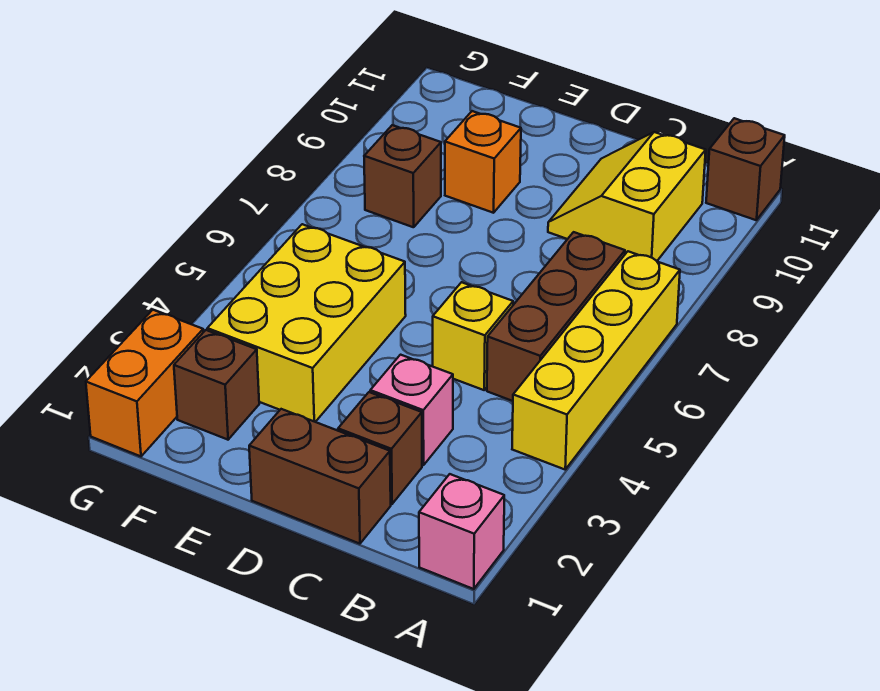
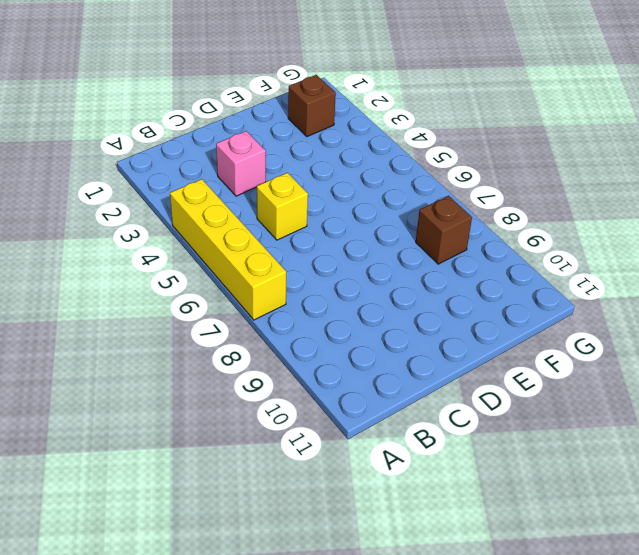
none -> pink brick A1 level 1
none -> brown brick A11 level 1
none -> brown brick B5:B7 level 1

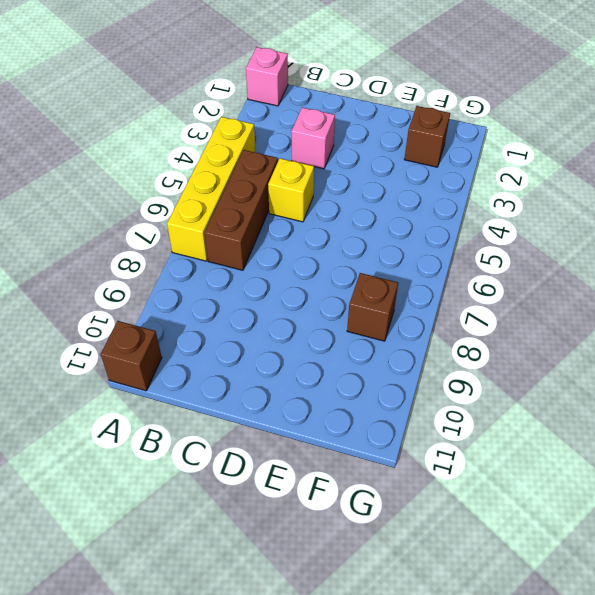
none -> yellow slope B9:C10 level 1 top B
none -> brown brick C1:D1 level 1
none -> brown brick C2 level 1

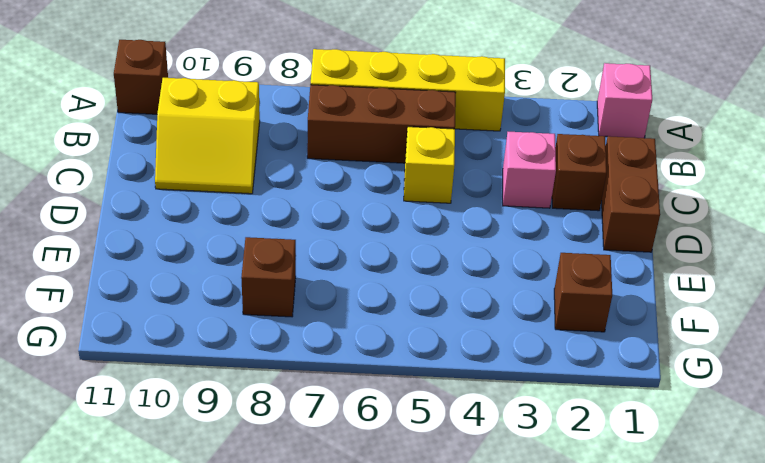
none -> yellow brick E3:F5 level 1
none -> orange brick E9 level 1
none -> orange brick G1:G2 level 1

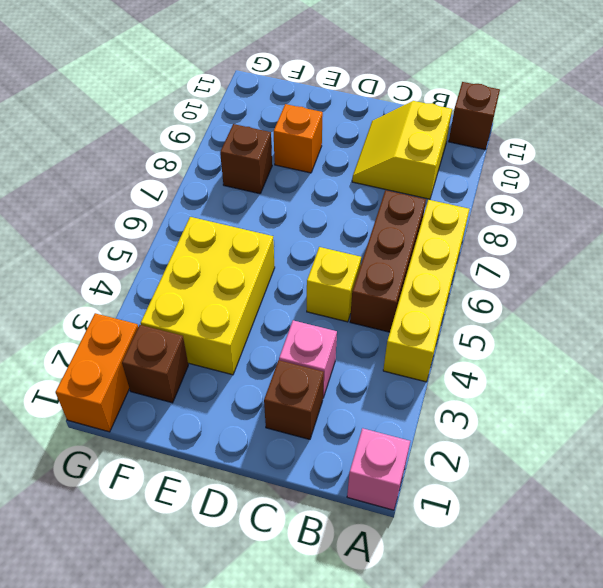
none -> brown brick C1:D1 level 1

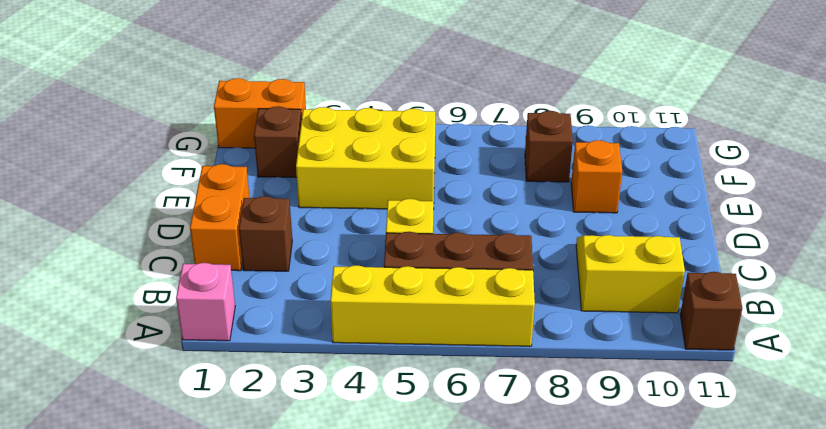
orange brick C1:D1 level 1 -> brown brick C1:D1 level 1
none -> pink brick C3 level 1

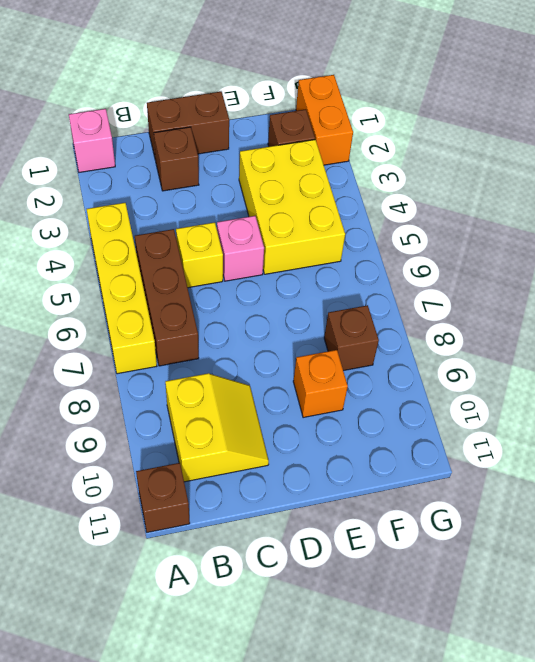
pink brick D5 level 1 -> pink brick C3 level 1

